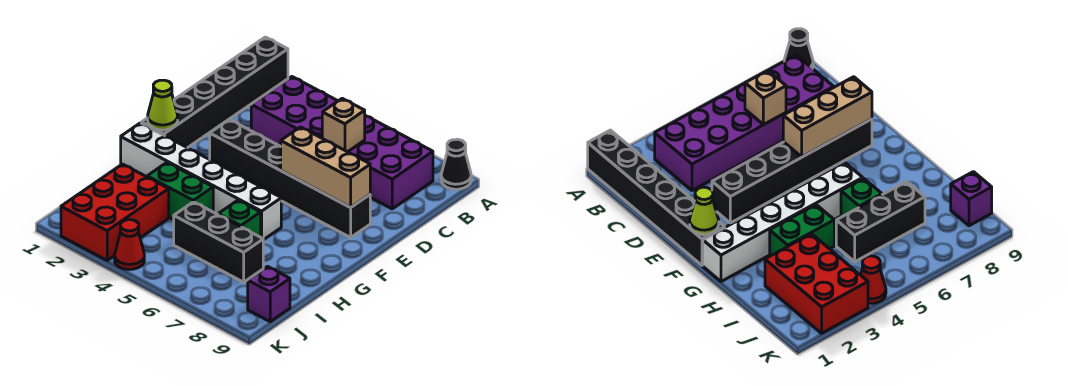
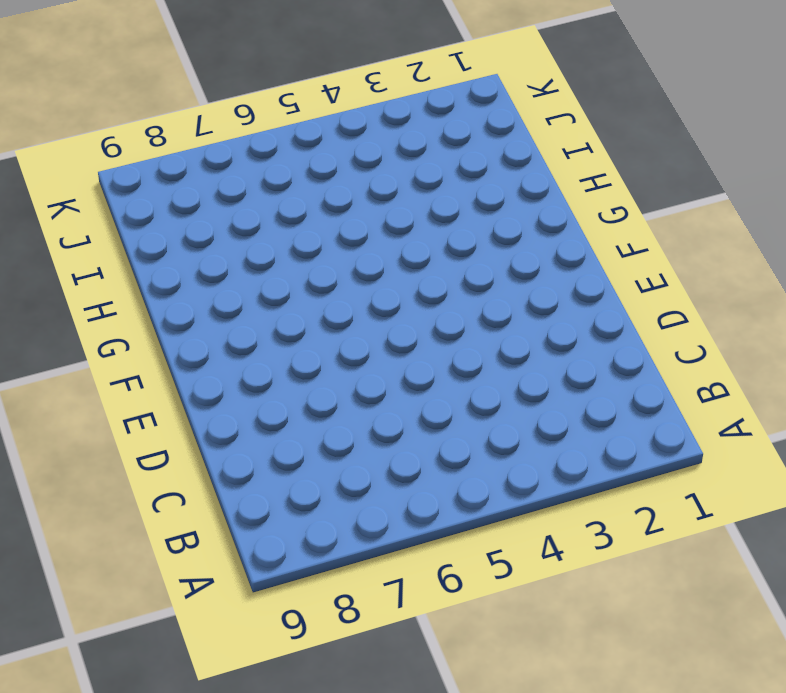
none -> black brick A1:F1 level 1
none -> black cone A9 level 1
none -> purple brick B3:C8 level 1

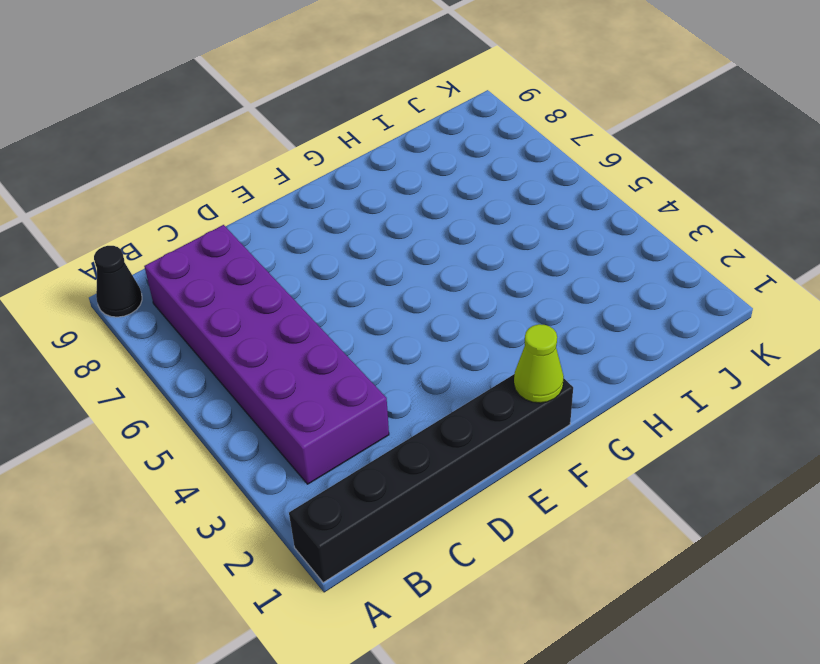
none -> black brick E3:E8 level 1
none -> white brick G1:G6 level 1
none -> green brick H3:H4 level 1

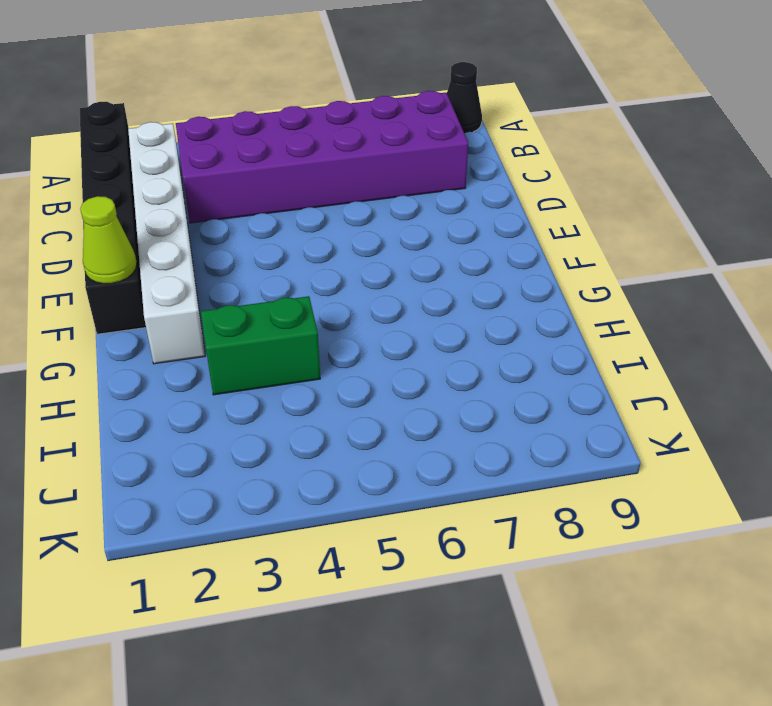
white brick B2:G2 level 1 -> white brick G1:G6 level 1
none -> black brick E3:E8 level 1
none -> green brick H6 level 1
none -> red brick I2:K3 level 1

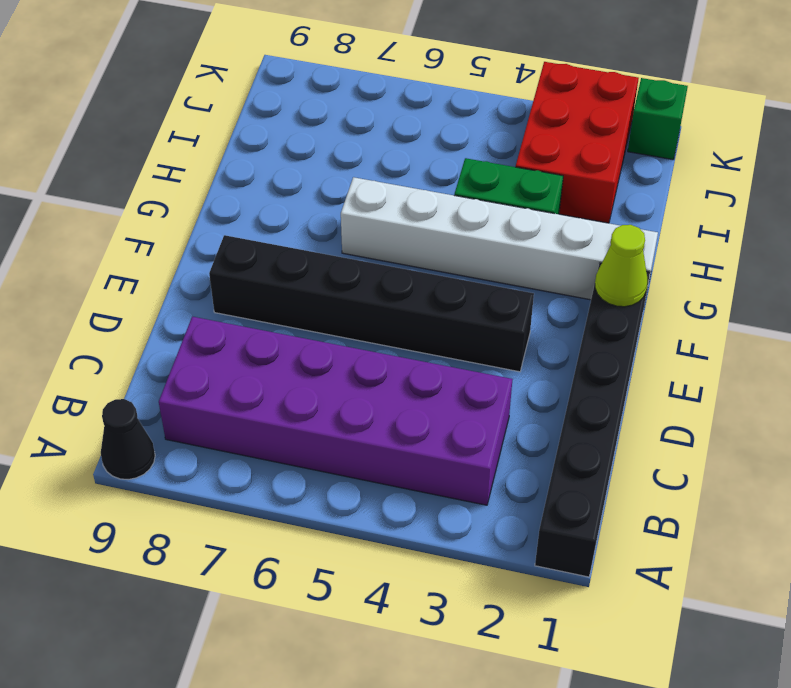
green brick K1 level 1 -> green brick H6 level 1
none -> black brick I5:I7 level 1
none -> purple brick J9 level 1
none -> red cone K4 level 1

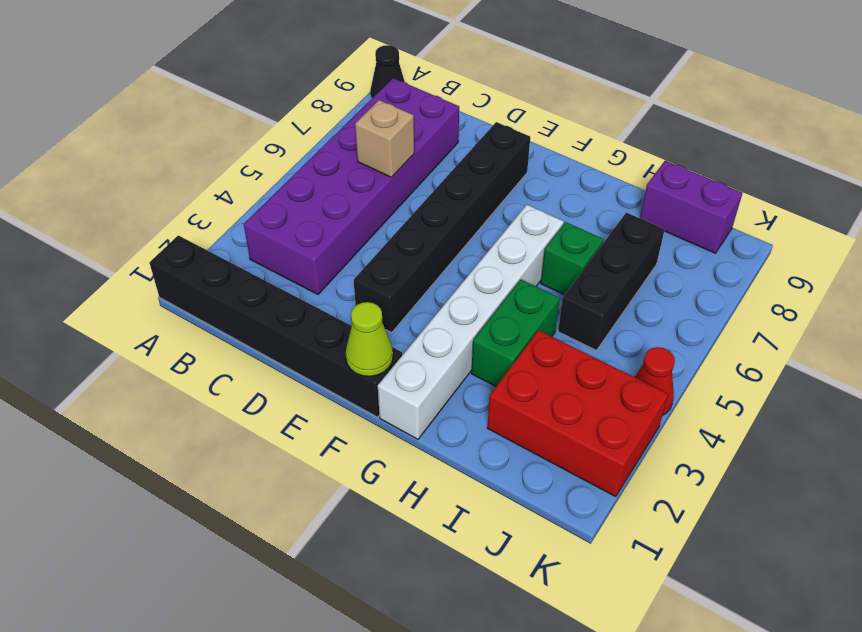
purple brick I9:J9 level 1 -> purple brick J9 level 1
none -> tan brick E6:E8 level 2

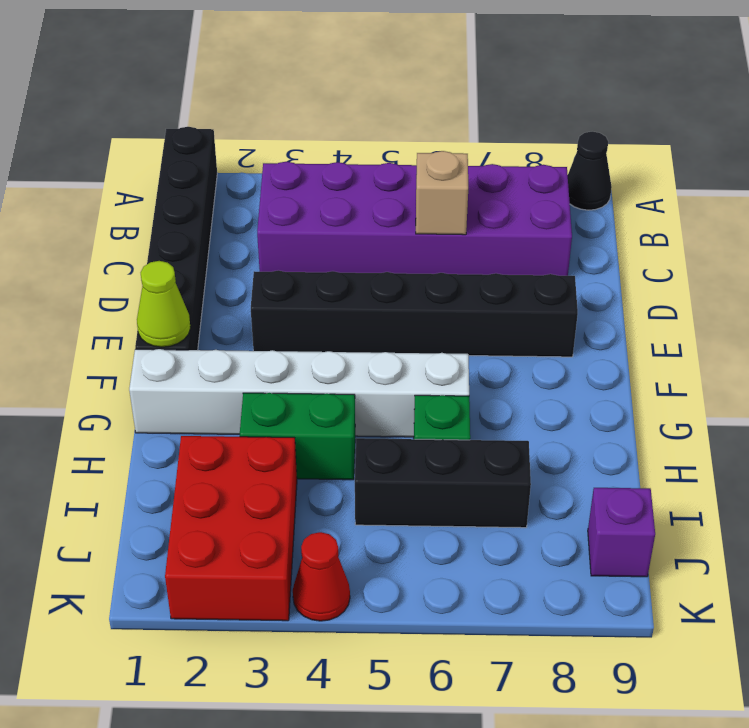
none -> tan brick E6:E8 level 2

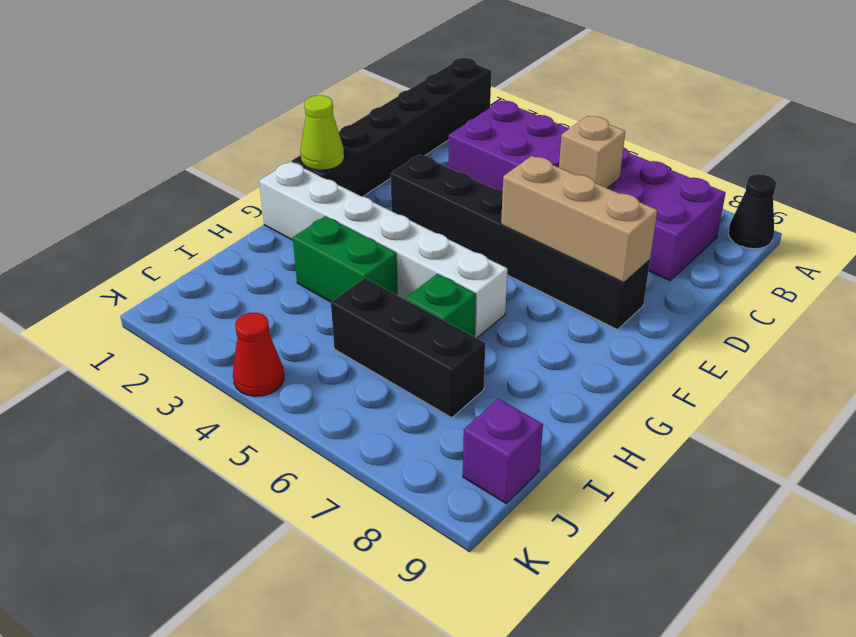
none -> red brick I2:K3 level 1

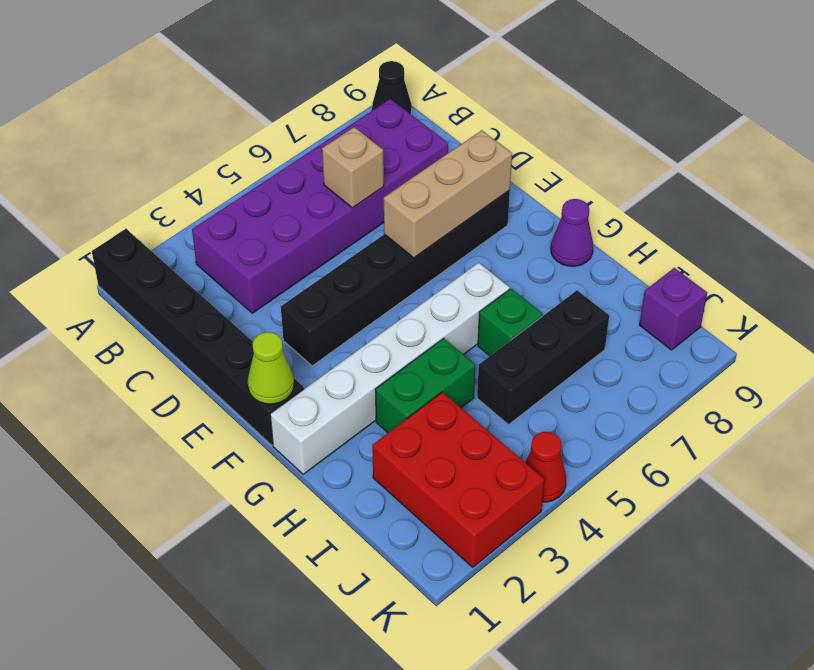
purple cone G9 level 1 -> none

